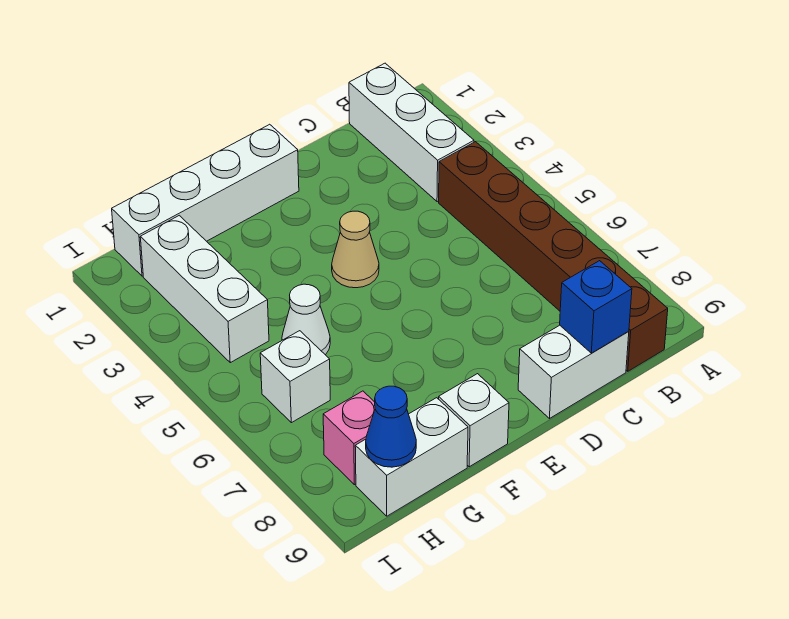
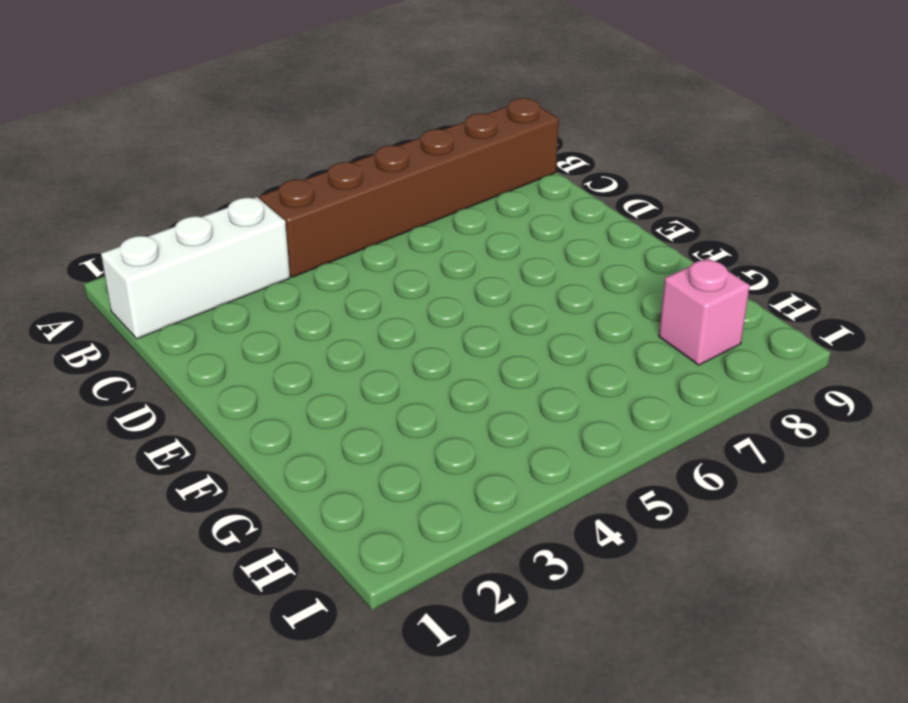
none -> white brick C9:D9 level 1
none -> white brick E1:H1 level 1
none -> tan cone E4 level 1

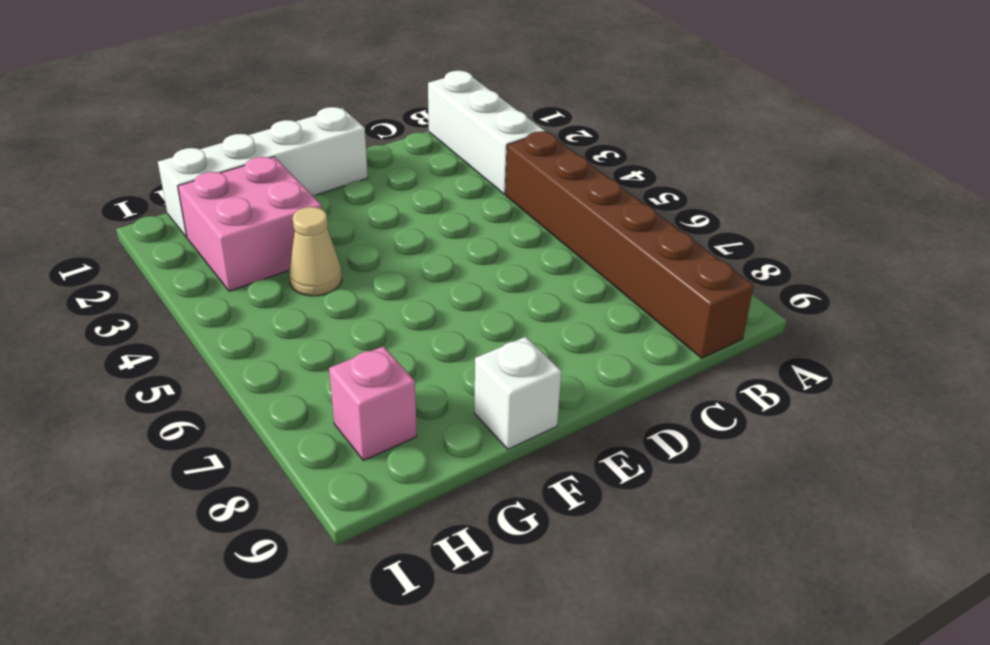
pink brick G2:H3 level 1 -> white brick H2:H4 level 1
tan cone G4 level 1 -> tan cone E4 level 1
none -> white brick C9:D9 level 1
none -> white cone G5 level 1
none -> white brick G9:H9 level 1

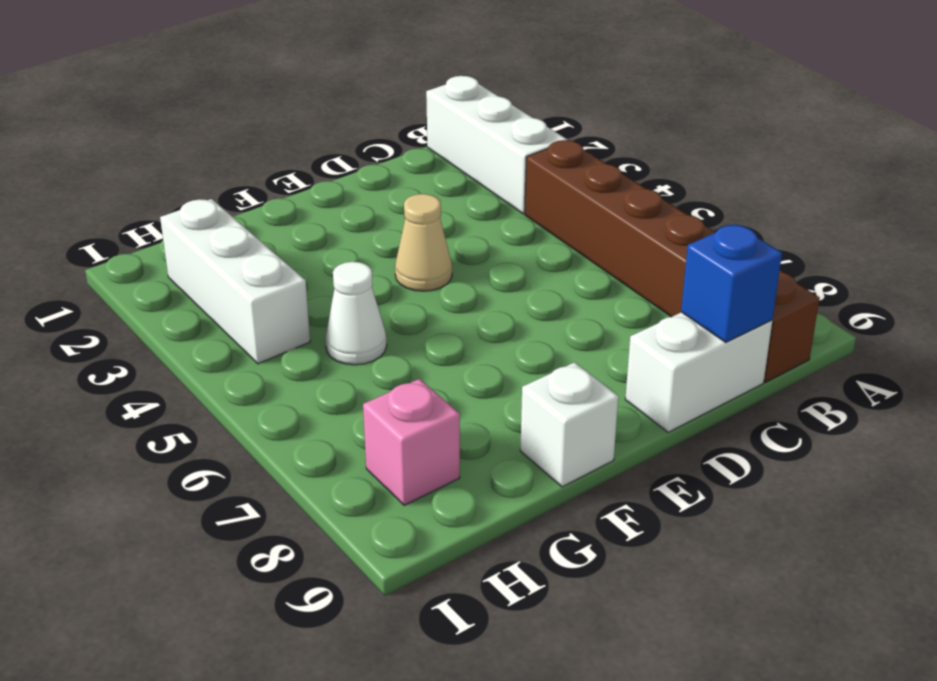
none -> white brick E1:H1 level 1
none -> white brick G9:H9 level 1
none -> white brick H6 level 1

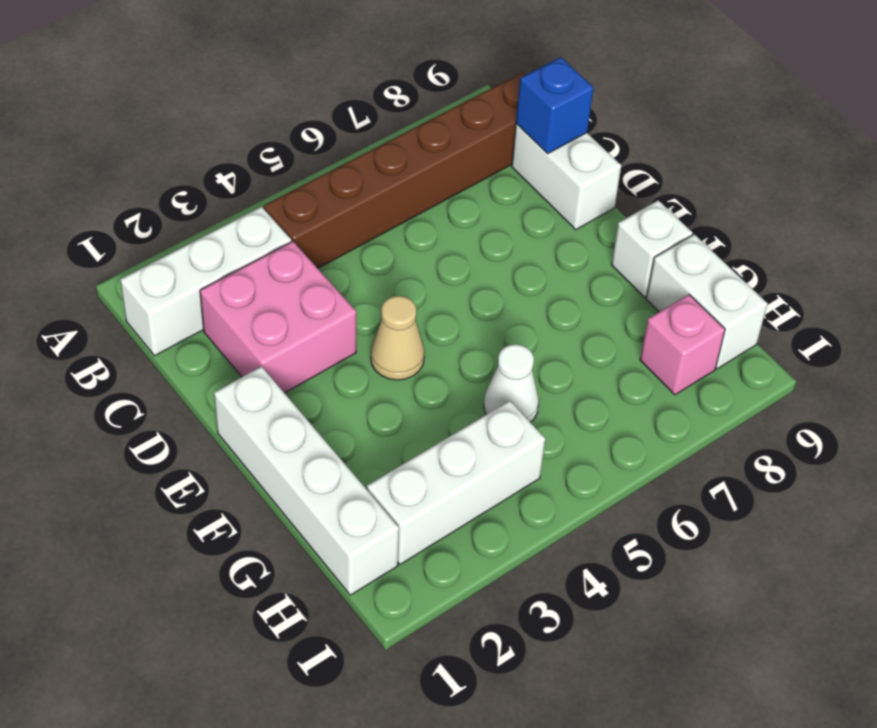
pink brick C2:D3 level 1 -> none
none -> white brick H6 level 1
none -> blue cone H9 level 2

